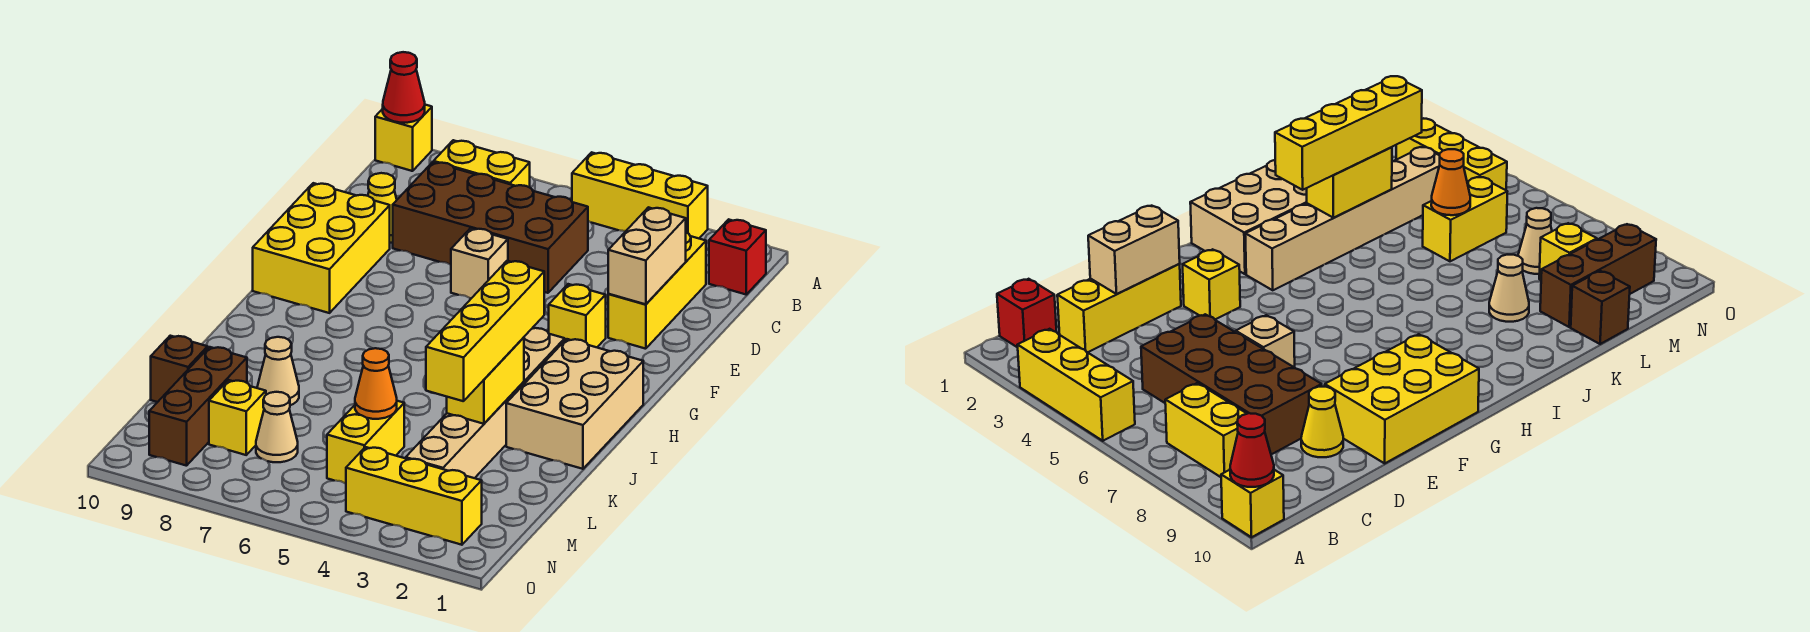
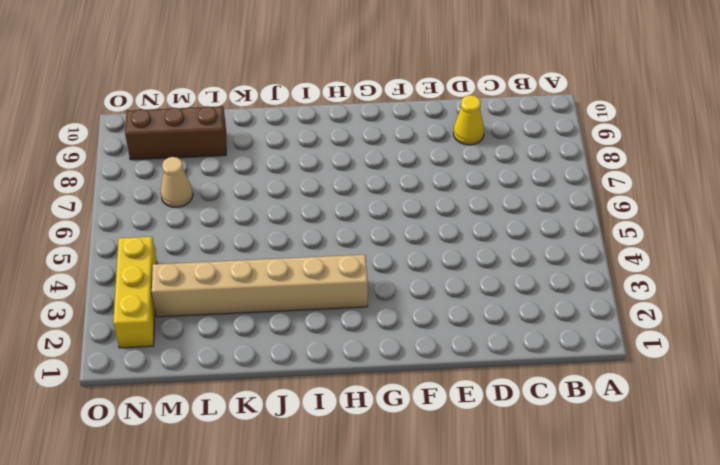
none -> yellow brick A3:A5 level 1
none -> yellow brick A10 level 1
none -> red brick B1 level 1

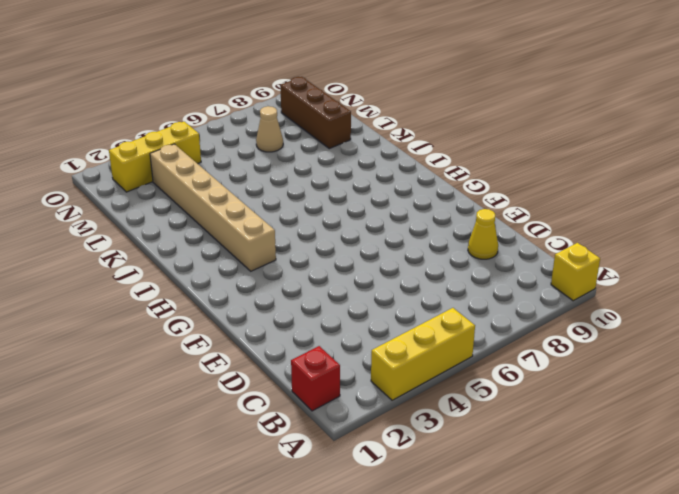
none -> yellow brick B7:B8 level 1
none -> yellow brick C2:E2 level 1
none -> brown brick C5:D8 level 1

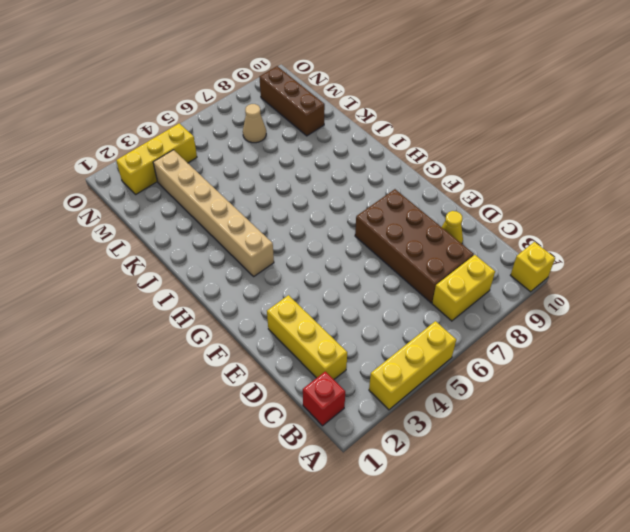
brown brick C7:F8 level 1 -> brown brick C5:D8 level 1
none -> tan brick E6 level 1
none -> yellow brick E9:G10 level 1
none -> yellow brick F3 level 1

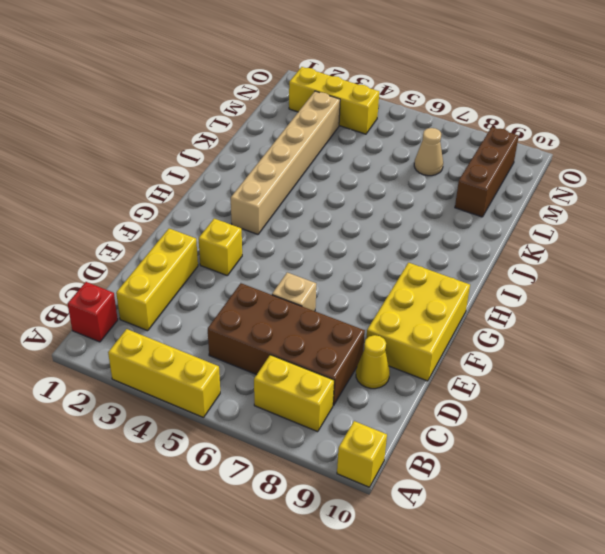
none -> tan brick H1:J2 level 1
none -> tan cone K8 level 1
none -> yellow brick L5:M5 level 1

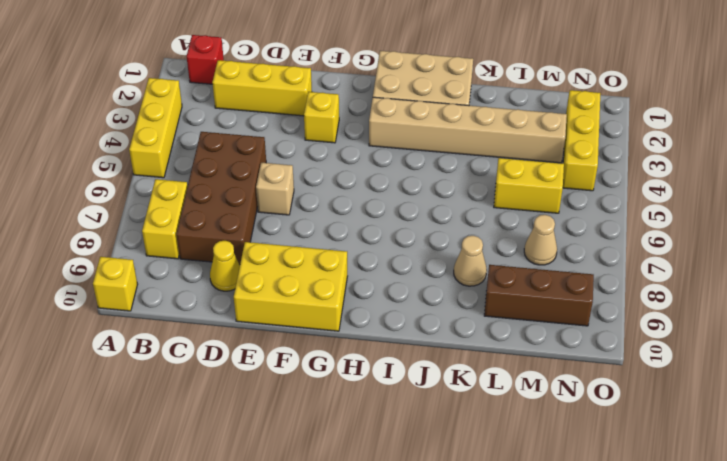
none -> brown brick L10 level 1
none -> yellow brick M8 level 1
none -> red cone A10 level 2

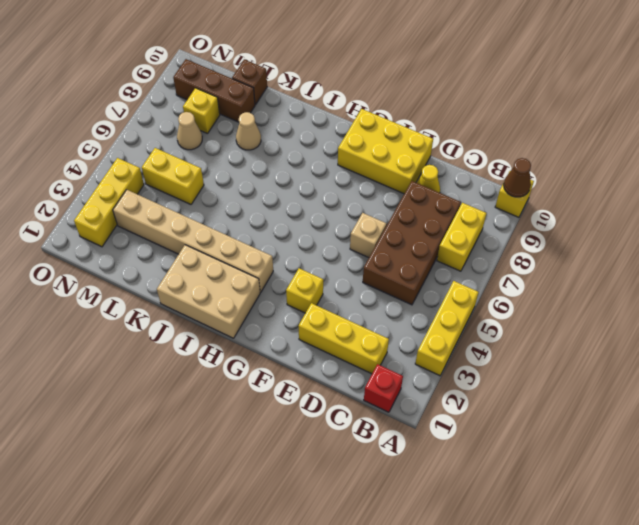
brown cone A10 level 2 -> red cone A10 level 2
none -> tan brick D2:E2 level 2
none -> yellow brick J3:K3 level 2
none -> orange cone L5 level 2

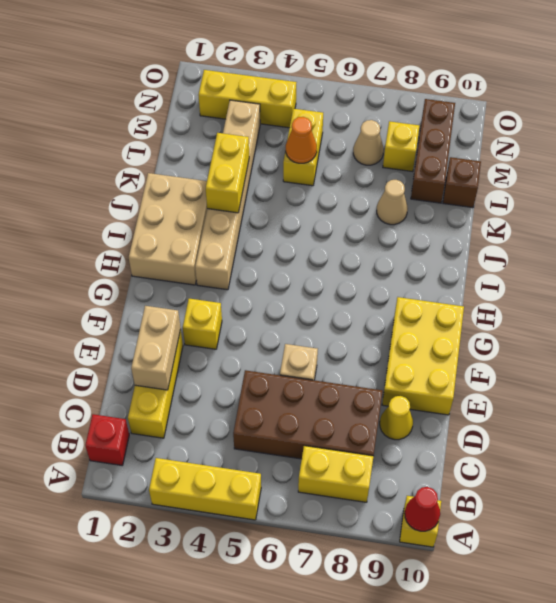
none -> yellow brick I3:L3 level 3

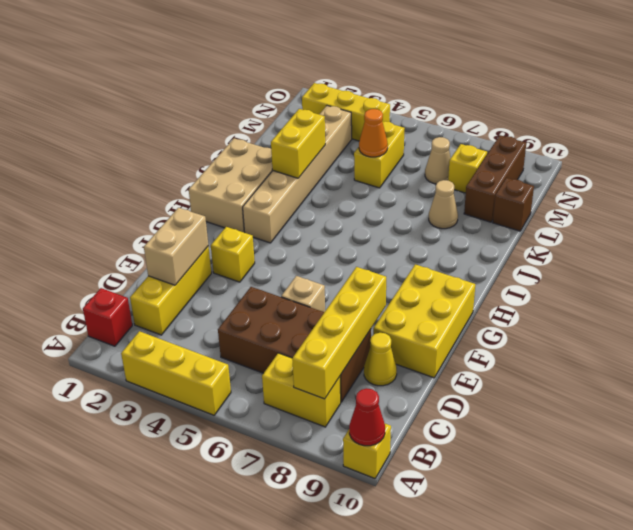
yellow brick B8:E8 level 2 -> yellow brick I3:L3 level 3

